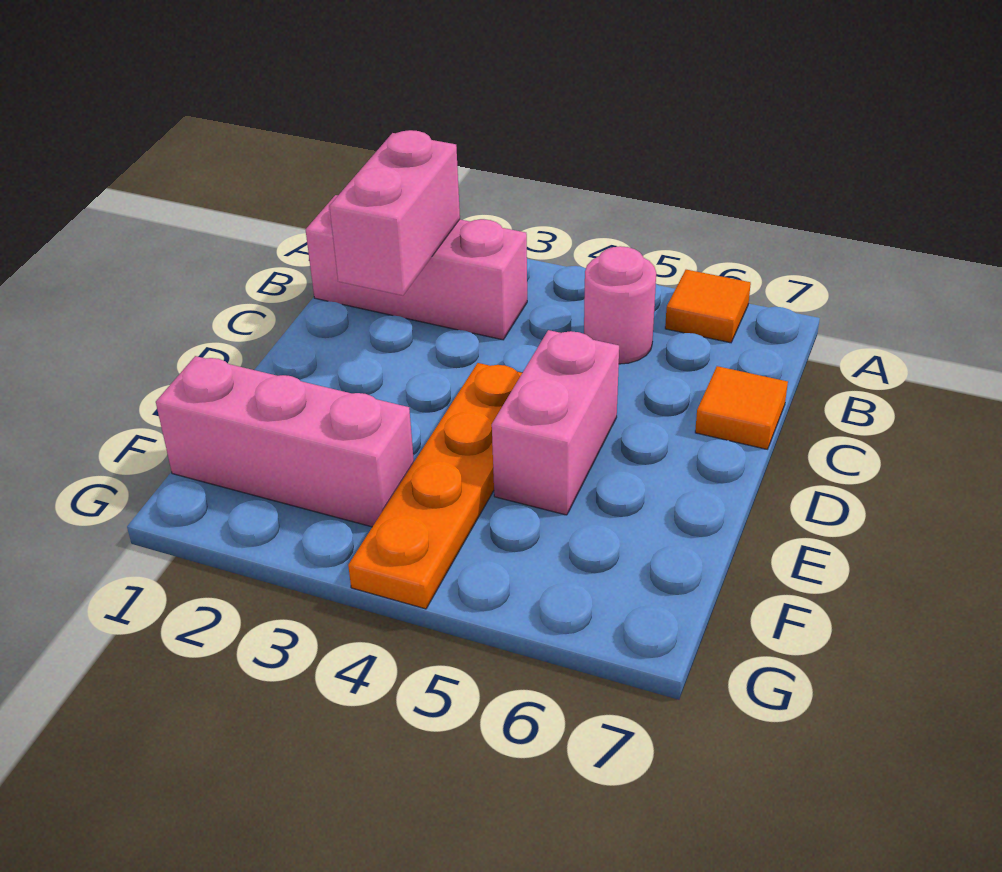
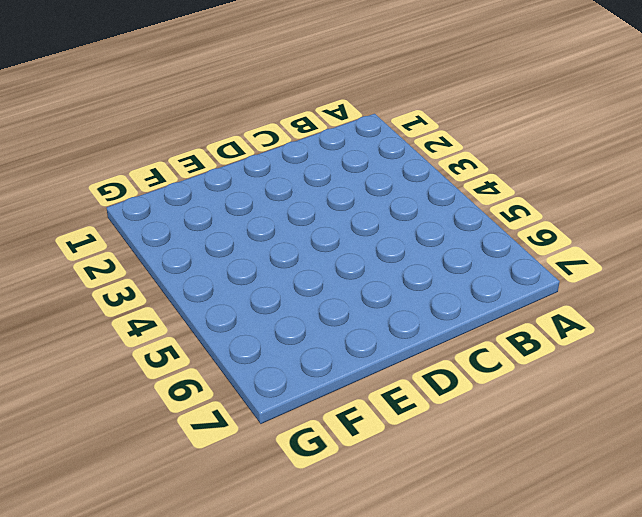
none -> orange tile A6 level 1
none -> pink brick B1:B3 level 1

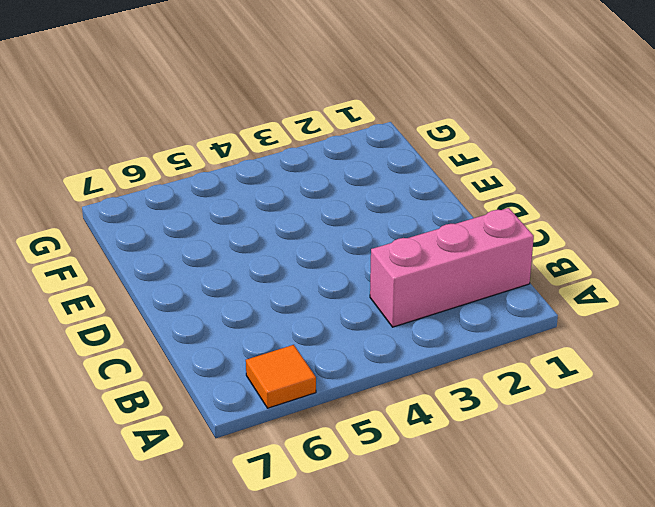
none -> pink round brick B5 level 1
none -> orange tile C7 level 1

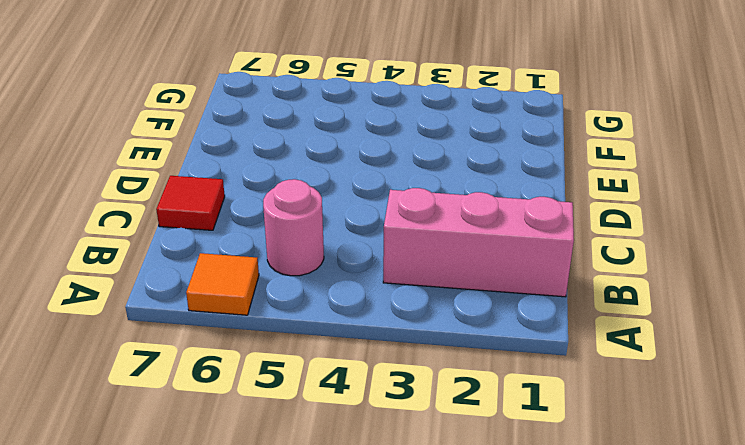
red tile C7 level 1 -> orange tile C7 level 1
none -> orange plate D4:G4 level 1
none -> pink brick D5:E5 level 1

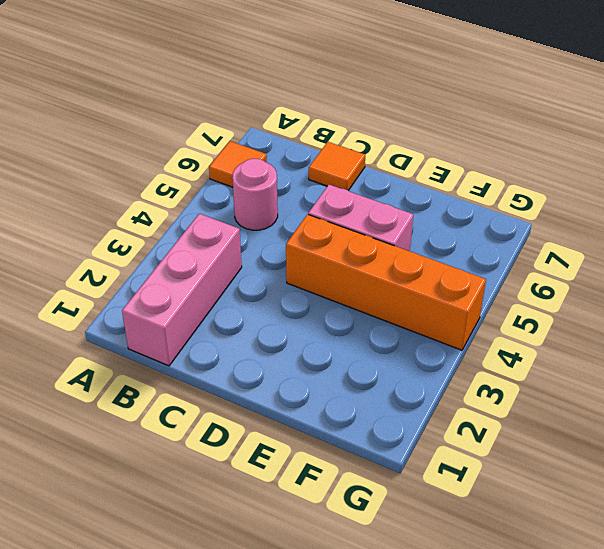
orange brick D4:G4 level 1 -> orange plate D4:G4 level 1
none -> pink brick F1:F3 level 1
none -> pink brick B2:C2 level 2

